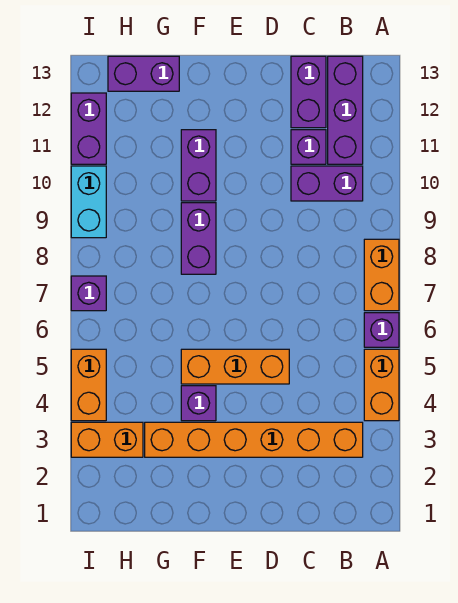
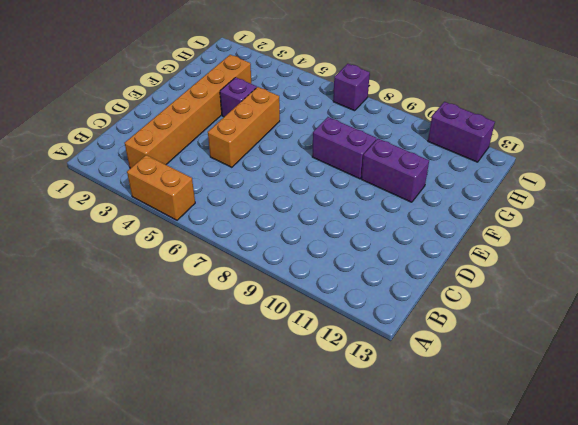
none -> purple brick A6 level 1
none -> orange brick A7:A8 level 1
none -> purple brick B10:C10 level 1

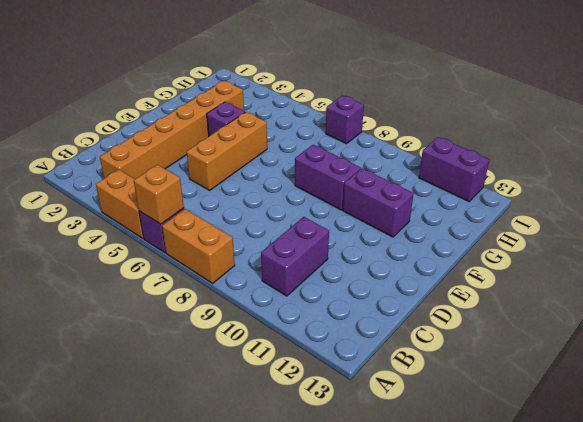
orange brick A6 level 2 -> none
none -> purple brick B11:B13 level 1
none -> purple brick C11 level 1
none -> purple brick C12:C13 level 1

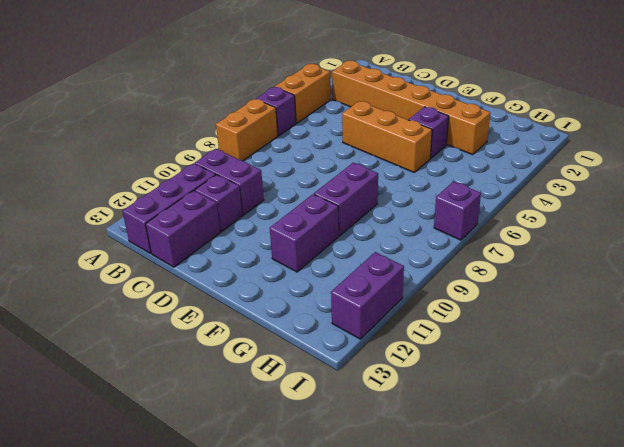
none -> purple brick G13:H13 level 1
none -> orange brick H3:I3 level 1
none -> orange brick I4:I5 level 1

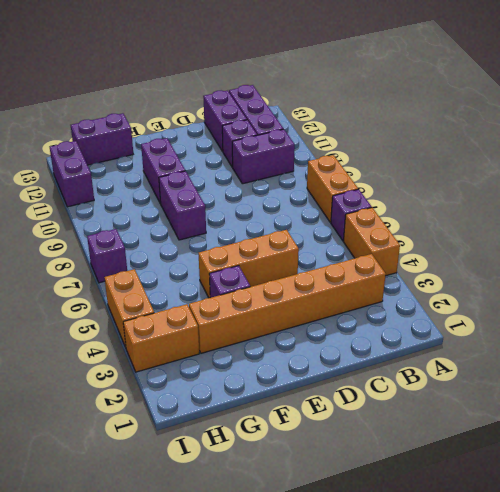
none -> cyan brick I9:I10 level 1

